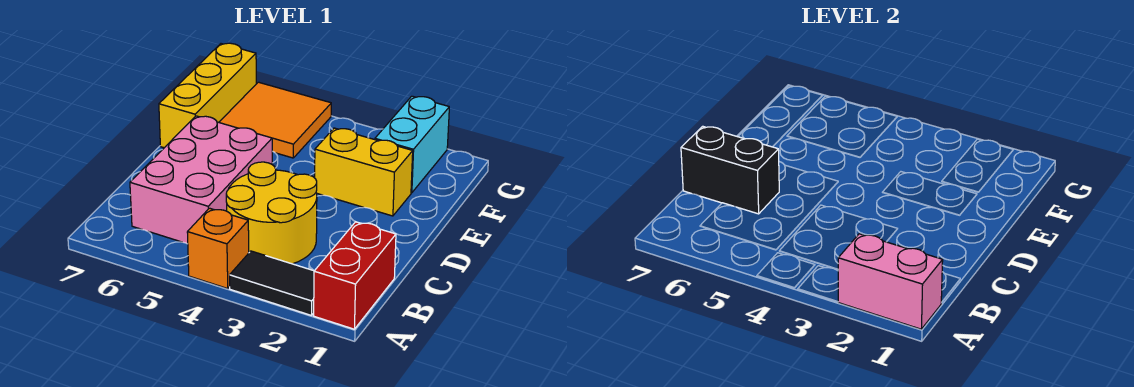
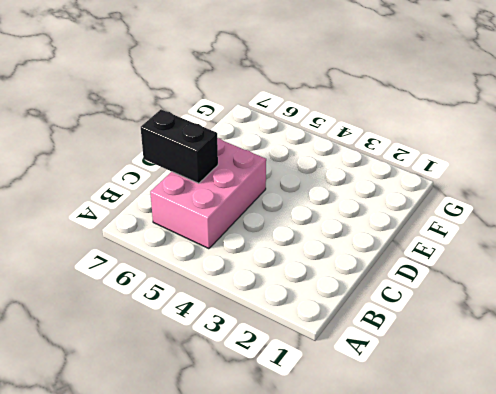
none -> red brick A1:B1 level 1
none -> black tile A2:A3 level 1

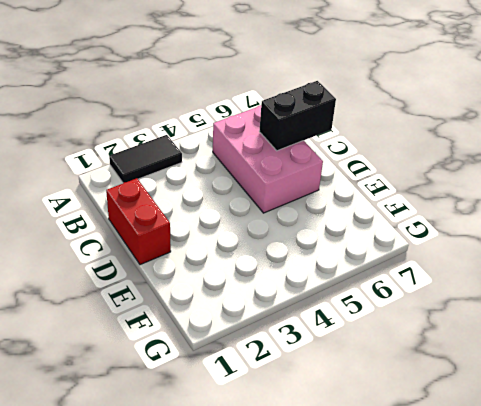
red brick C1:D1 level 1 -> red brick A1:B1 level 1
none -> orange brick A4 level 1
none -> yellow round brick B3:C4 level 1

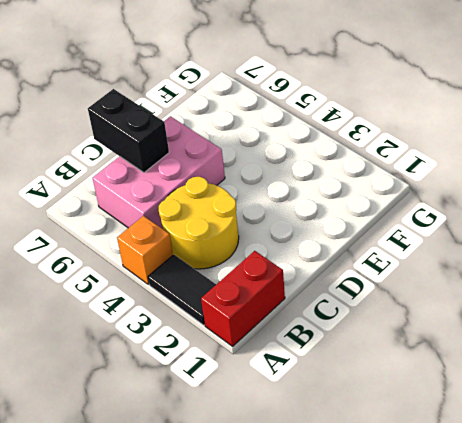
none -> yellow brick E2:E3 level 1
none -> yellow brick E7:G7 level 1

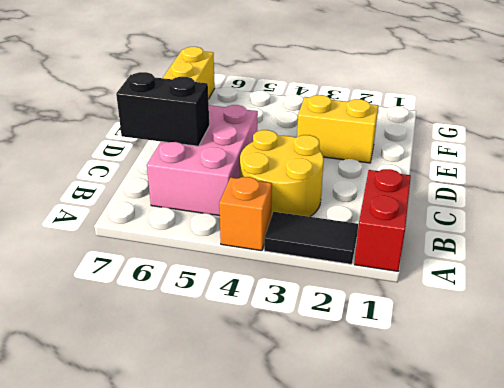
none -> cyan brick F2:G2 level 1
none -> orange tile F5:G6 level 1

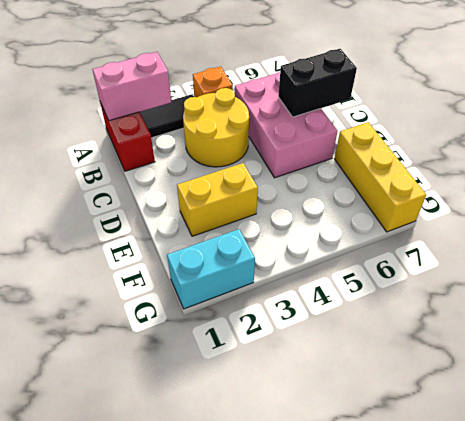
cyan brick G1:G2 level 1 -> cyan brick F2:G2 level 1
none -> orange tile F5:G6 level 1

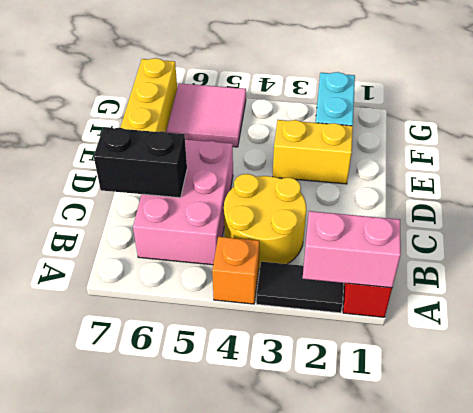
pink tile F5:G6 level 1 -> orange tile F5:G6 level 1

